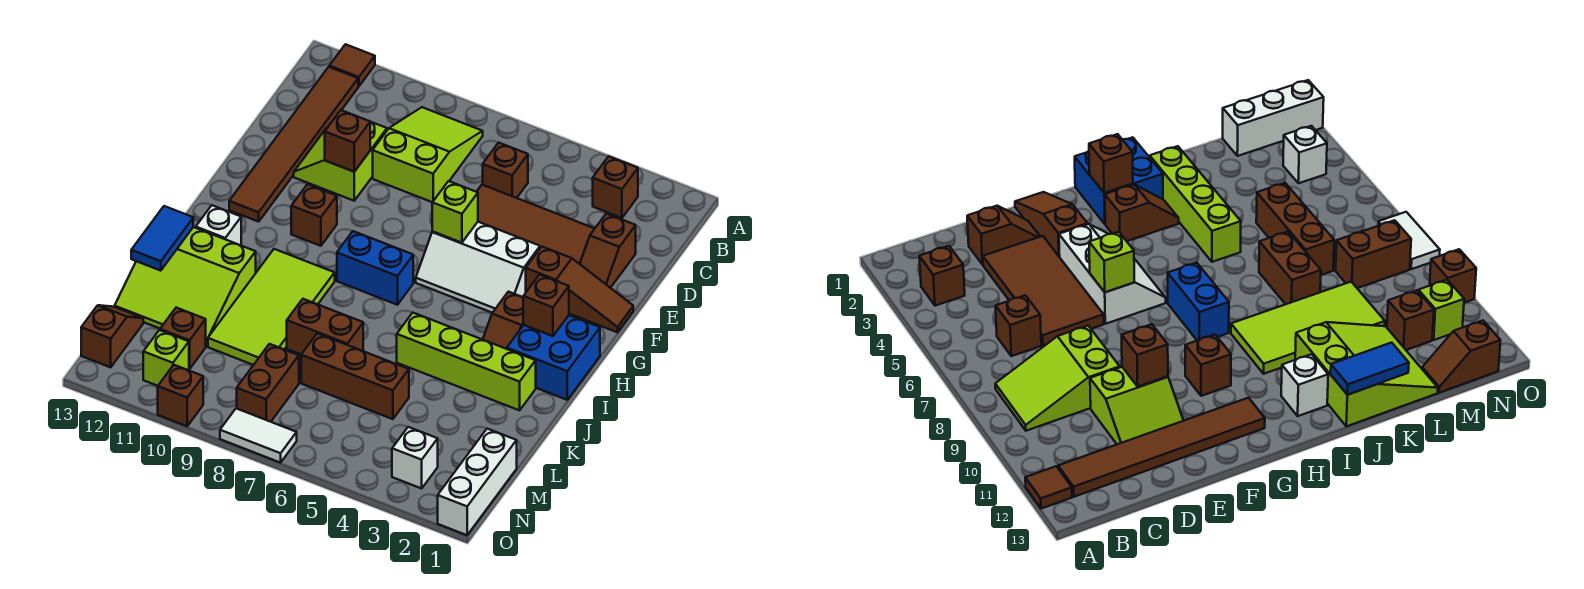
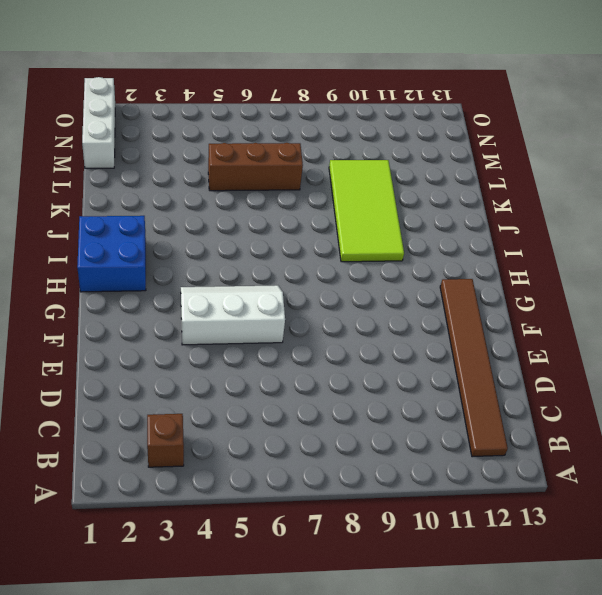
none -> brown tile A12 level 1
none -> lime slope B8:D9 level 1 top D
none -> brown brick C6 level 1
none -> brown slope D2:E2 level 1 top D

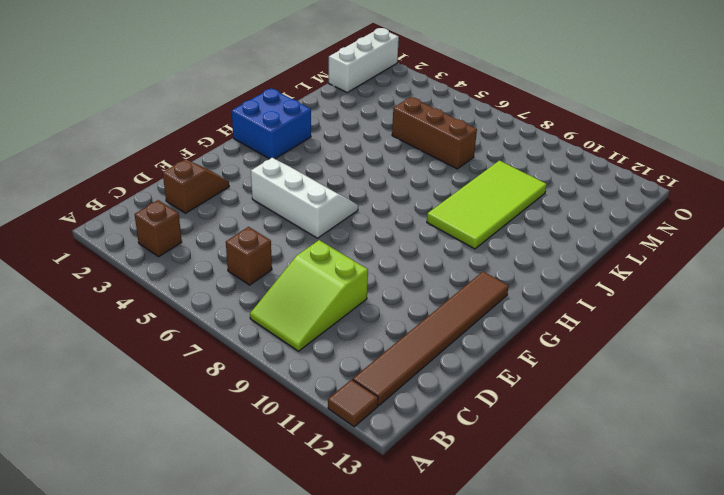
none -> brown tile D3:E6 level 1
none -> lime slope D10:E11 level 1 top 10
none -> brown slope F1:F3 level 1 top 3
none -> brown brick G10 level 1

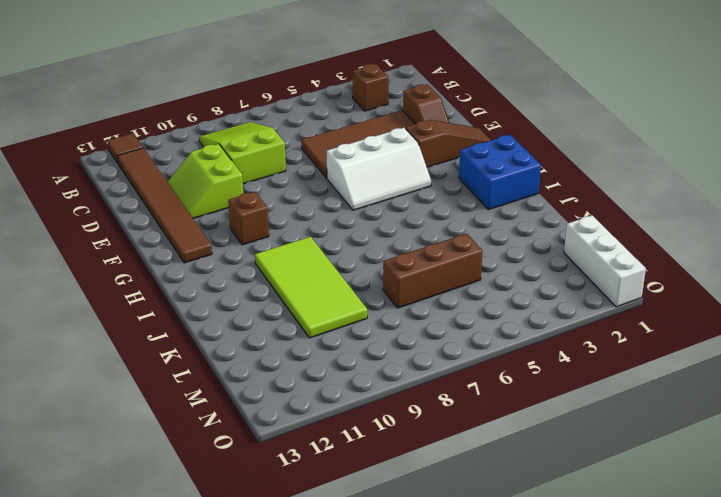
none -> brown brick C6 level 1
none -> brown slope H3:I3 level 1 top H
none -> blue brick H7:H8 level 1
none -> white brick I12 level 1

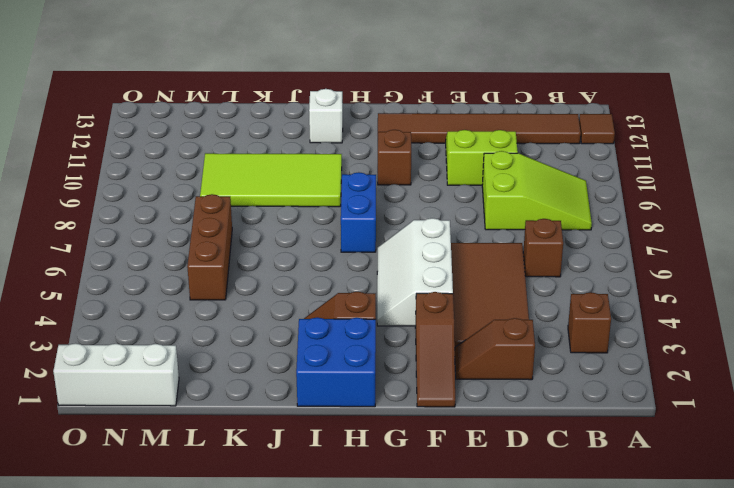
none -> lime brick J2:J5 level 1
none -> lime slope J11:L13 level 1 top J
none -> brown brick K7:K8 level 1
none -> brown brick M8:N8 level 1

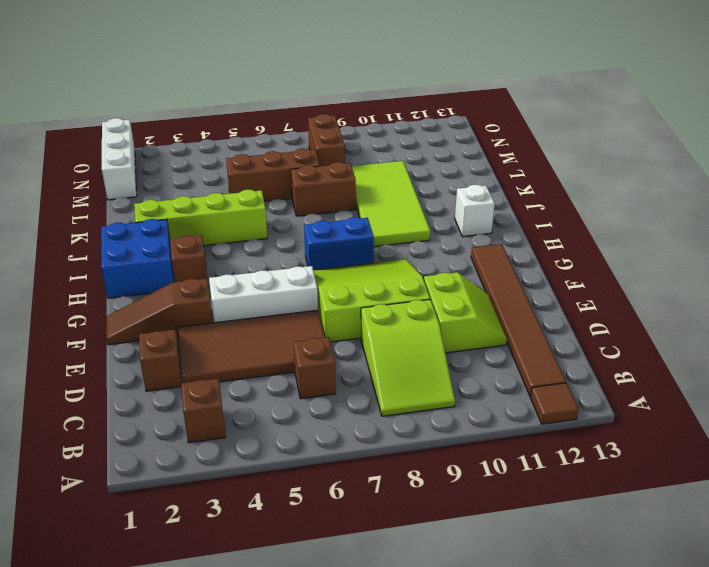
lime slope E7:G9 level 1 top E -> lime slope J11:L13 level 1 top J
none -> brown brick G10 level 1
none -> brown brick M11 level 1
none -> brown slope M13:N13 level 1 top N
none -> white brick N3 level 1

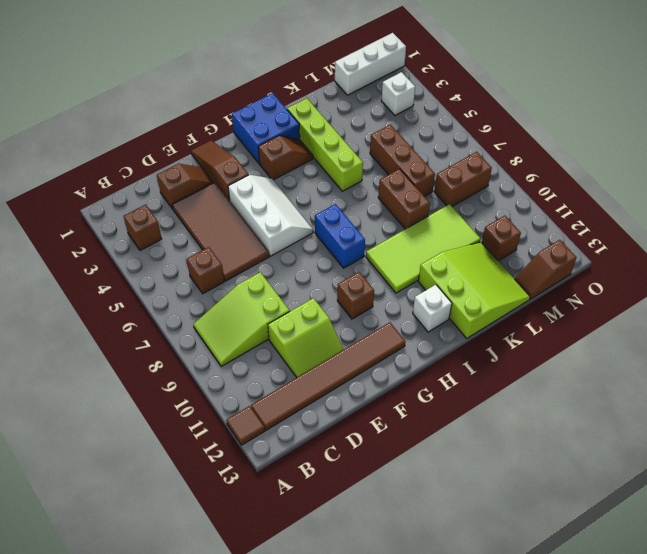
none -> lime brick N11 level 1
none -> white tile O7:O8 level 1
none -> brown brick O10 level 1
none -> brown brick E10 level 2

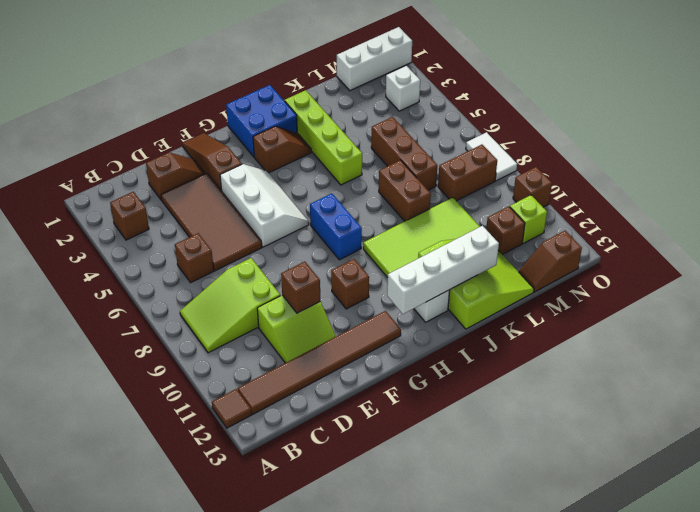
white brick H12:K12 level 2 -> none
none -> lime brick F6 level 2
none -> brown brick H2 level 2
none -> blue tile J13:K13 level 2

